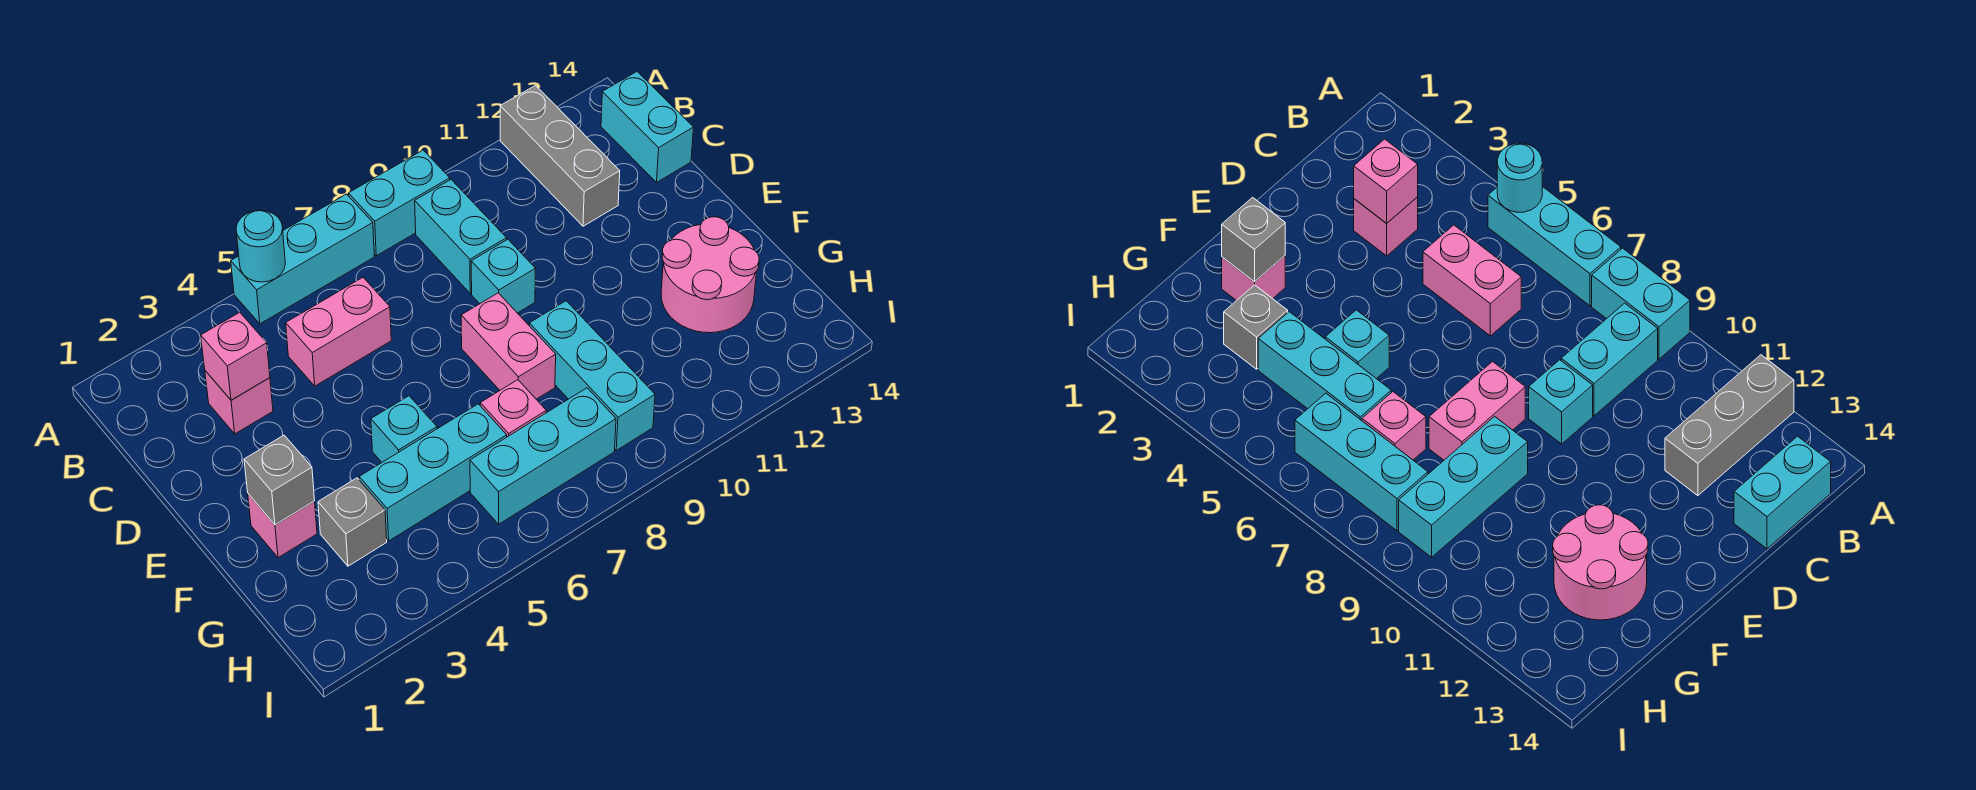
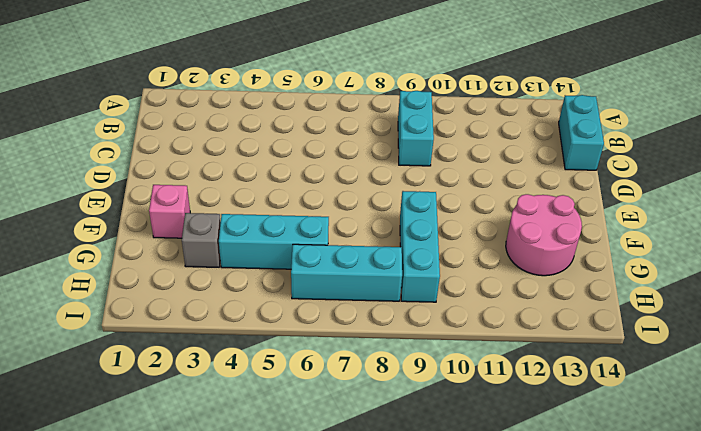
none -> cyan brick A5:A7 level 1
none -> cyan brick A8:A9 level 1
none -> grey brick A12:C12 level 1

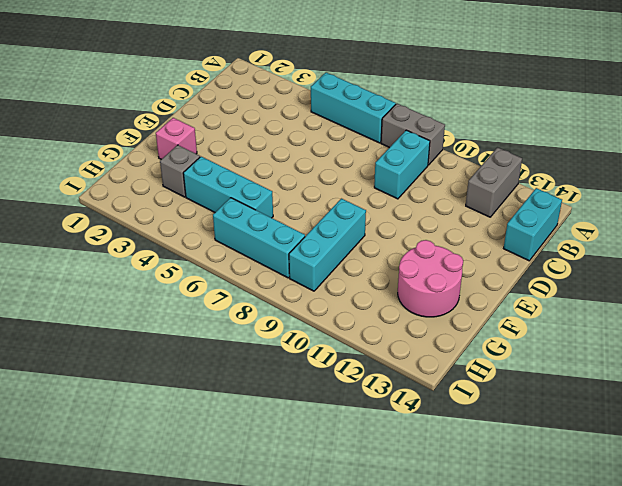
grey brick A8:A9 level 1 -> cyan brick A8:A9 level 1
grey brick A12:B12 level 1 -> grey brick A12:C12 level 1
none -> pink brick C3 level 1
none -> pink brick C5:C6 level 1
none -> cyan brick D9 level 1

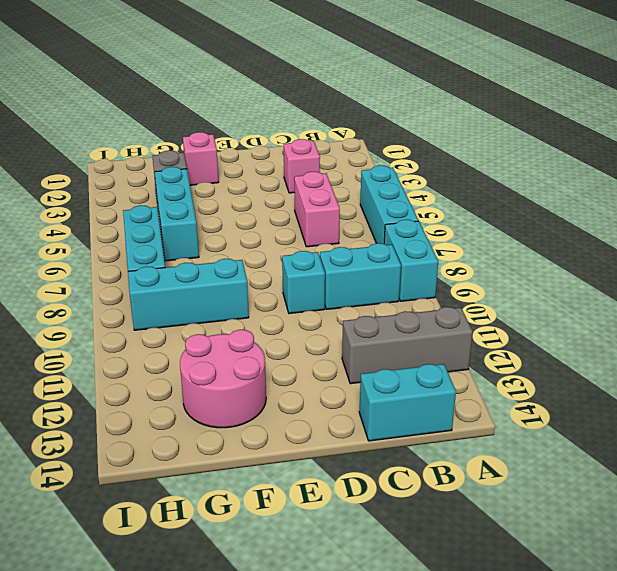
none -> pink brick E8:F8 level 1
none -> cyan brick F5 level 1
none -> pink brick G7 level 1

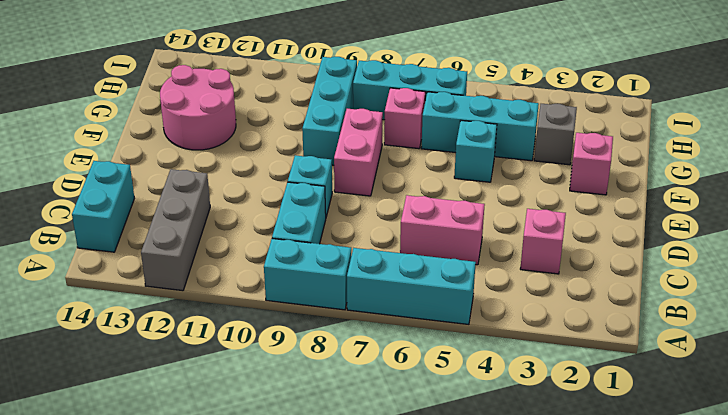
none -> cyan round brick A5 level 2
none -> pink brick C3 level 2
none -> grey brick F2 level 2

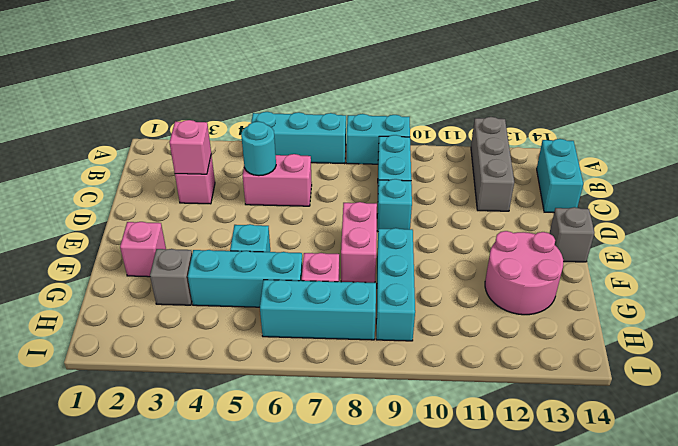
cyan round brick C5 level 2 -> cyan round brick A5 level 2
grey brick E14 level 1 -> grey brick F2 level 2

